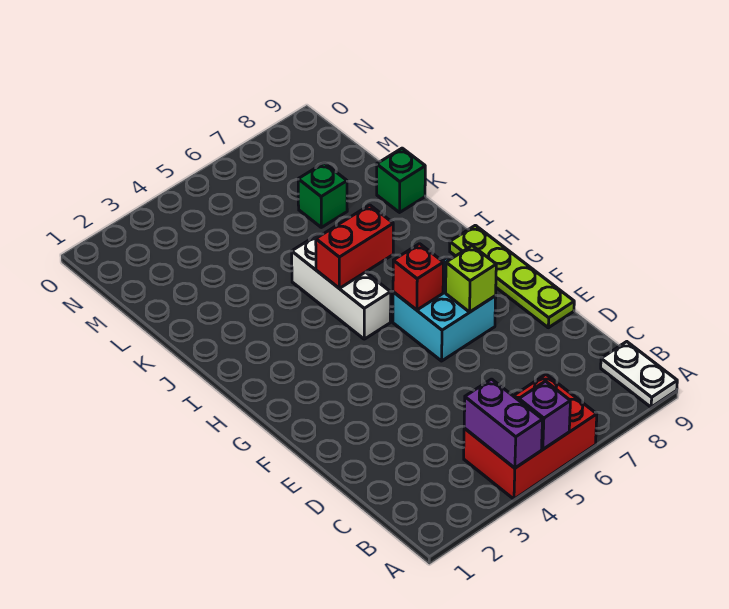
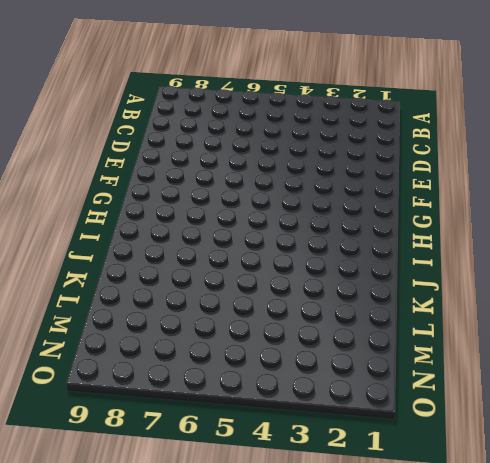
none -> red brick A4:B6 level 1
none -> white plate A9:B9 level 1
none -> lime plate E9:H9 level 1

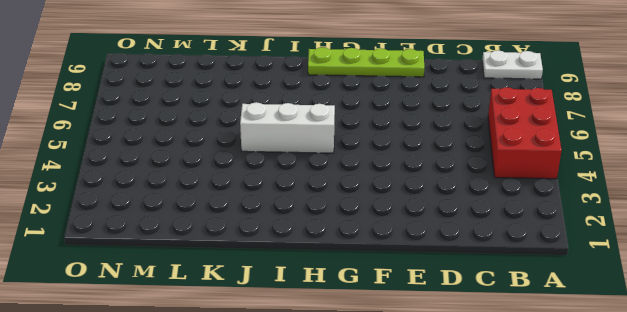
none -> cyan brick F6:G7 level 1
none -> green brick K9 level 1
none -> green brick L7 level 1

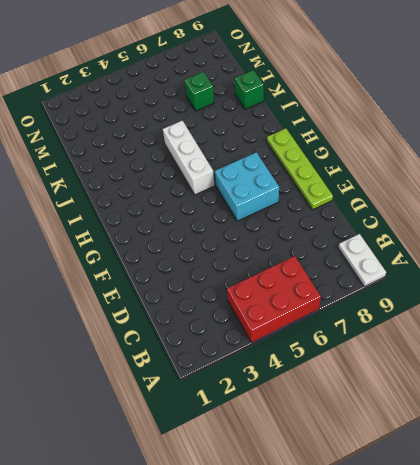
none -> purple brick A4:B4 level 2
none -> purple brick A5 level 2
none -> lime brick F7 level 2

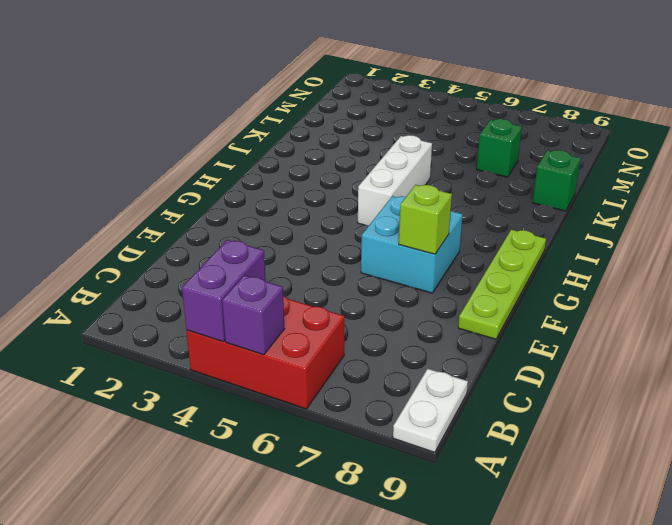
none -> red brick G6 level 2
none -> red brick I5:I6 level 2

